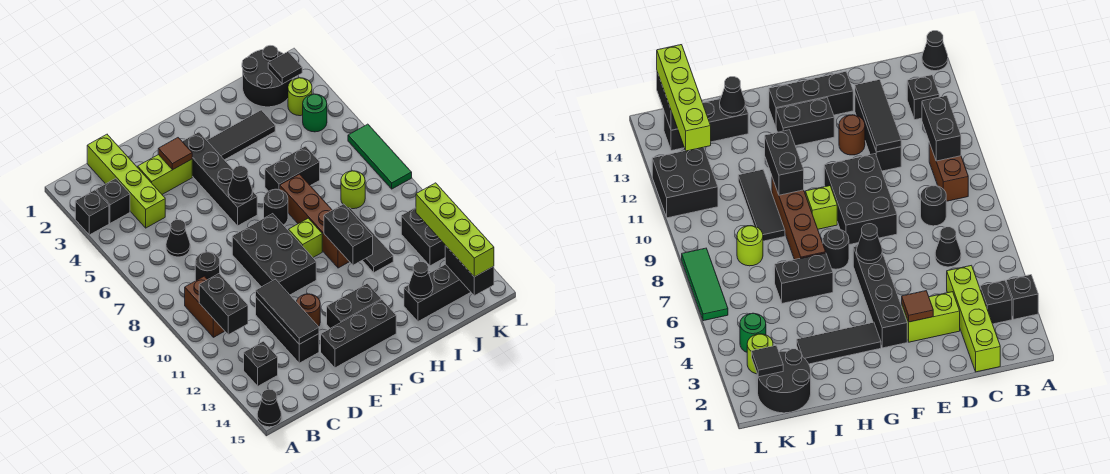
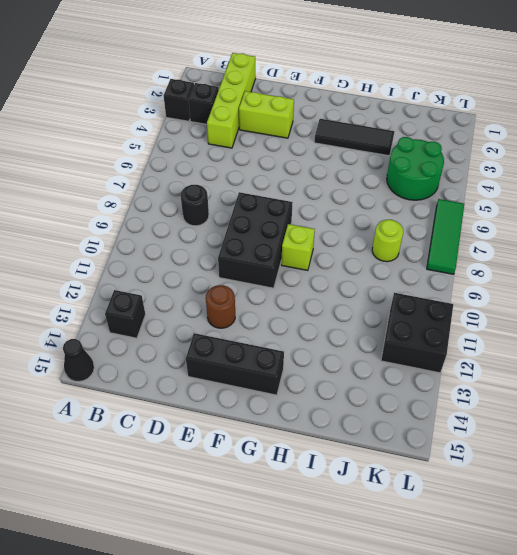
green round brick J4:K5 level 1 -> green round brick K4 level 1
none -> brown brick B9:B10 level 1
none -> black cone C6 level 1
none -> black brick D11:D13 level 1
none -> black brick F3:F6 level 1

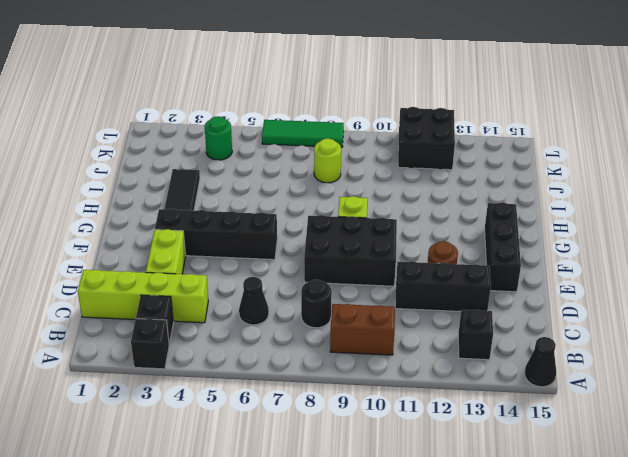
none -> black brick F13:G13 level 1
none -> black round brick G7 level 1
none -> black brick H6:I6 level 1
none -> brown brick H7:H10 level 1

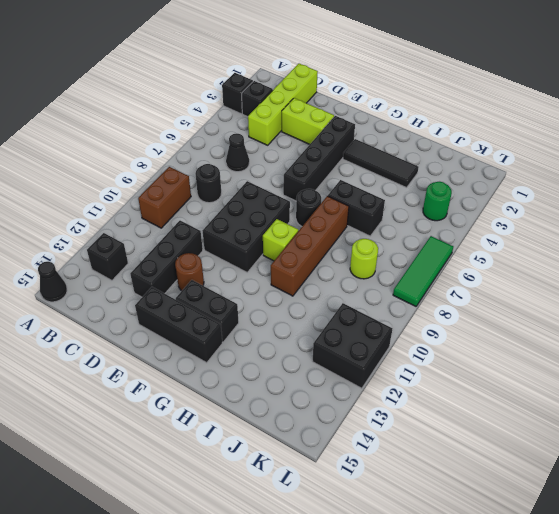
none -> black tile I9:I11 level 1
none -> black brick I14:K14 level 1
none -> black round brick J1:K2 level 1
none -> lime round brick K3 level 1

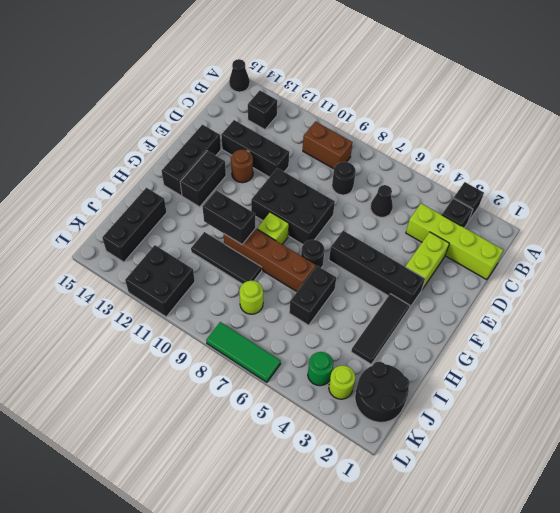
none -> black brick B10:B11 level 2
none -> black tile D11:D13 level 2
none -> brown tile E3 level 2
none -> black cone F6 level 2

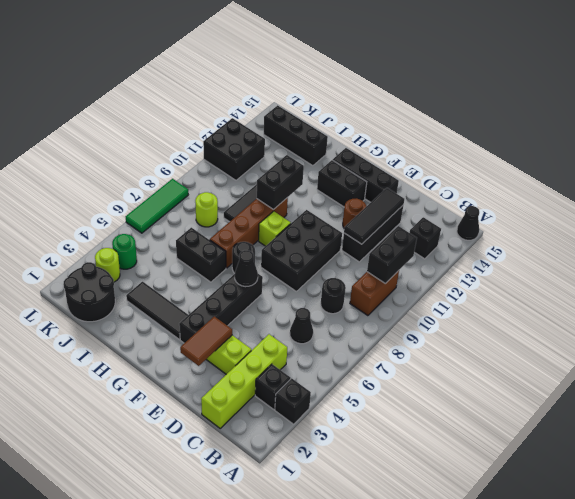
brown tile E2:E3 level 2 -> brown tile E3 level 2
none -> black cone I14 level 2
none -> black tile K2 level 2
none -> black brick K14:K15 level 2
none -> lime brick K12:K15 level 3

